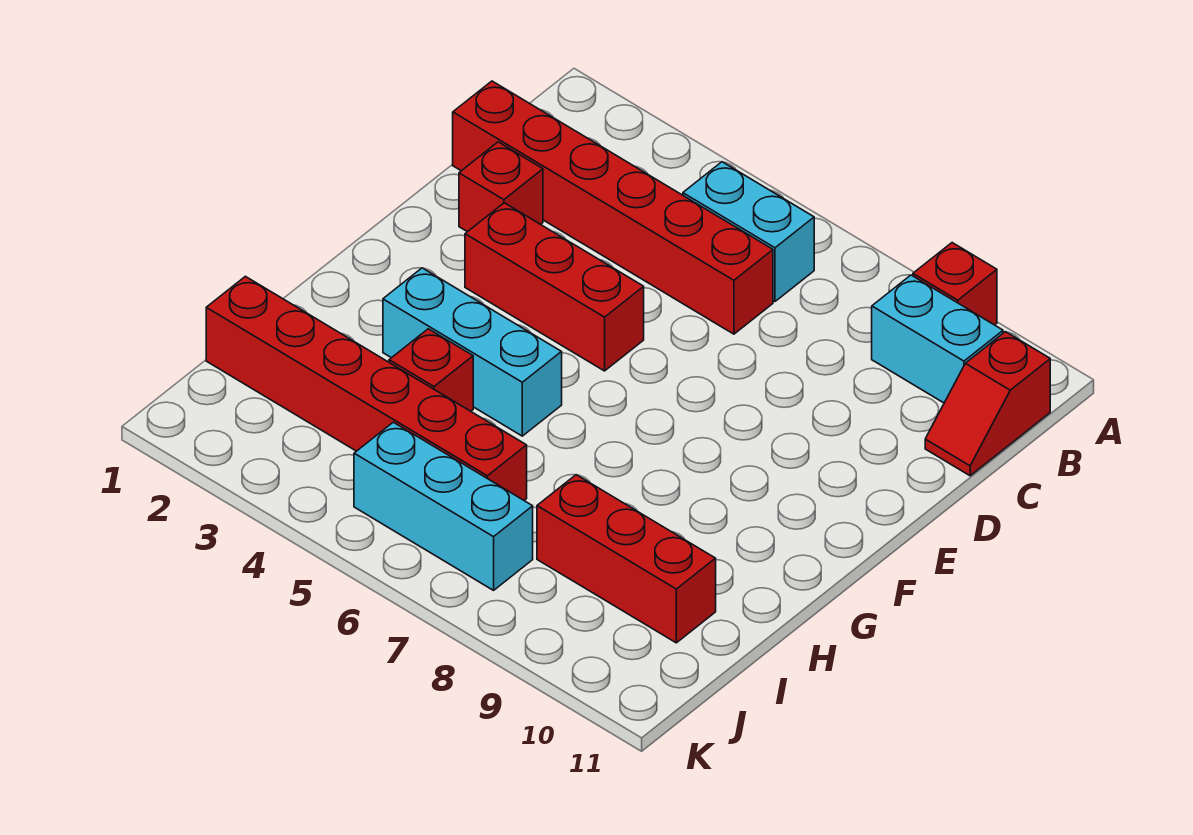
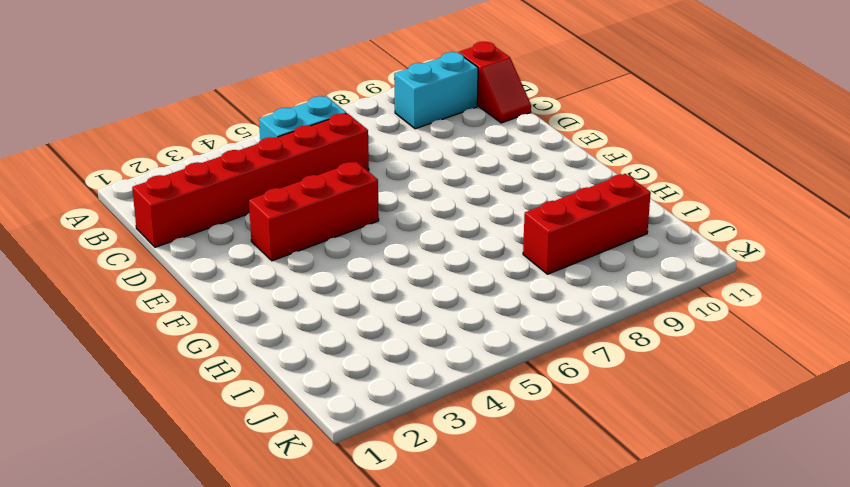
none -> red brick A9 level 1
none -> red brick D2 level 1
none -> cyan brick G3:G5 level 1

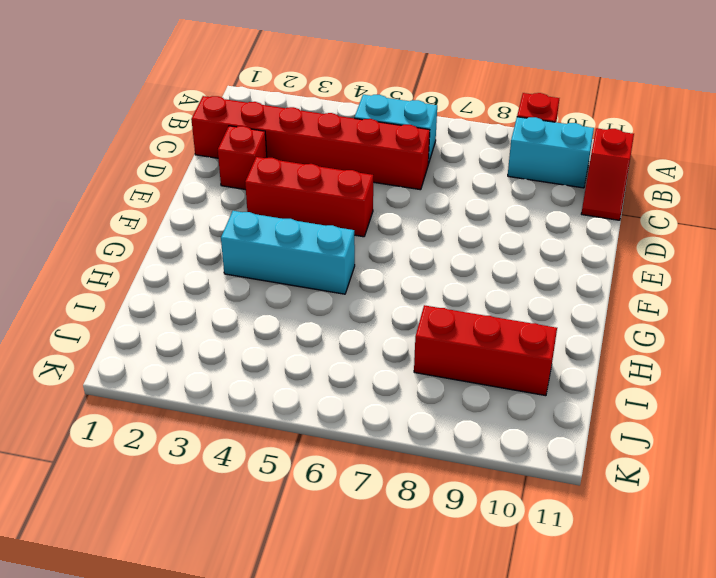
none -> red brick H4 level 1
none -> red brick I1:I6 level 1
none -> cyan brick J5:J7 level 1

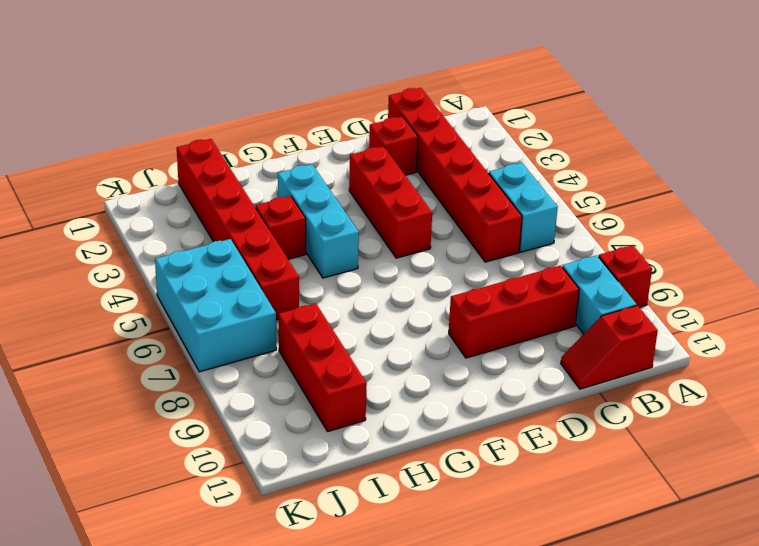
red brick C9:E9 level 1 -> none
cyan brick J5:K7 level 1 -> cyan brick J5:J7 level 1

